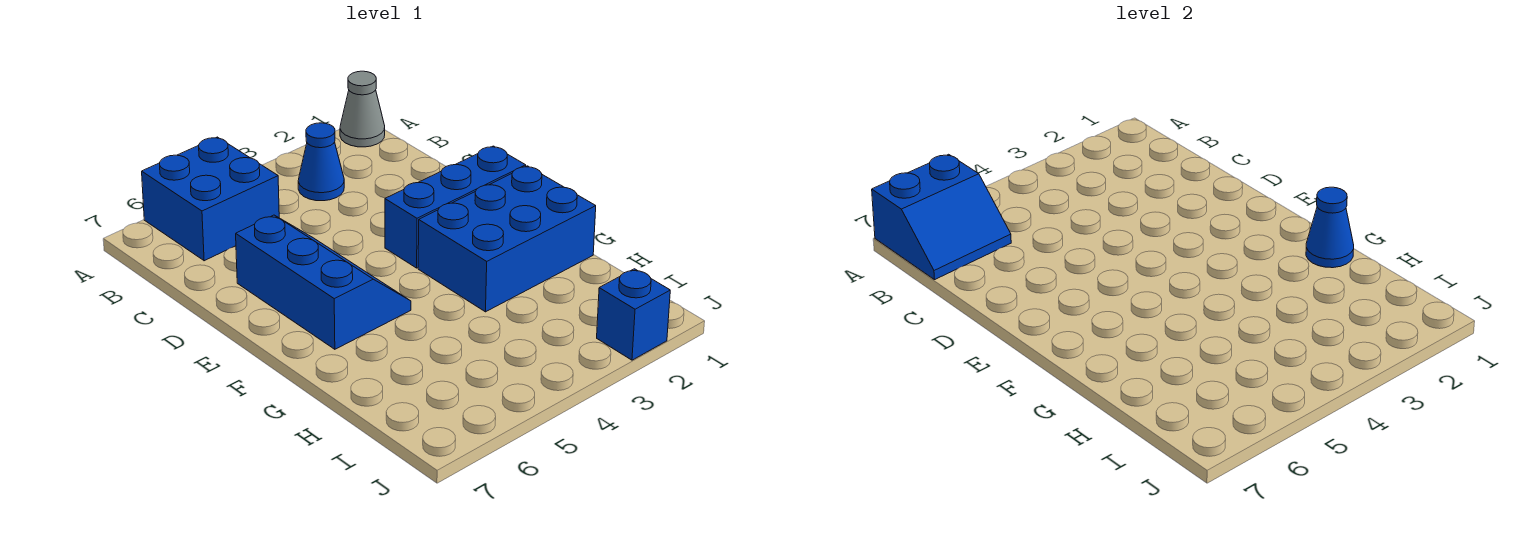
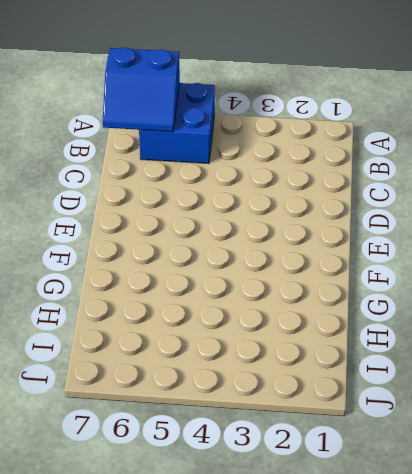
none -> grey cone A1 level 1
none -> blue cone B3 level 1

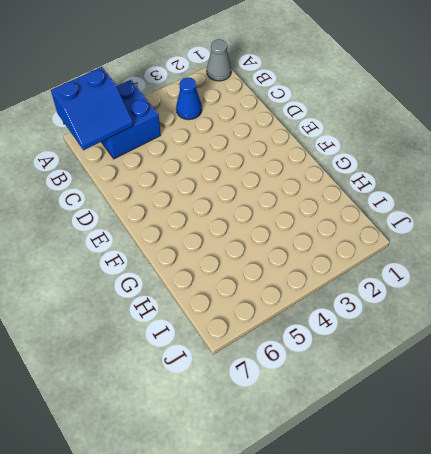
none -> blue slope D5:F6 level 1 top 6
none -> blue brick E1:E3 level 1

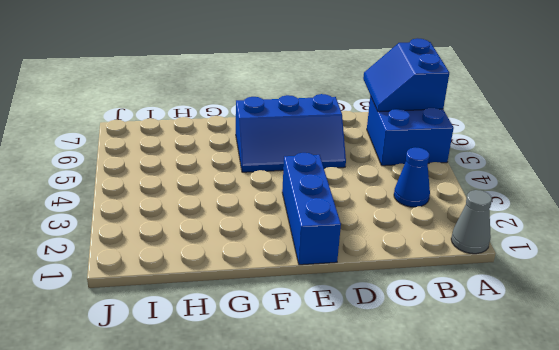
none -> blue brick F1:G3 level 1
none -> blue brick J2 level 1

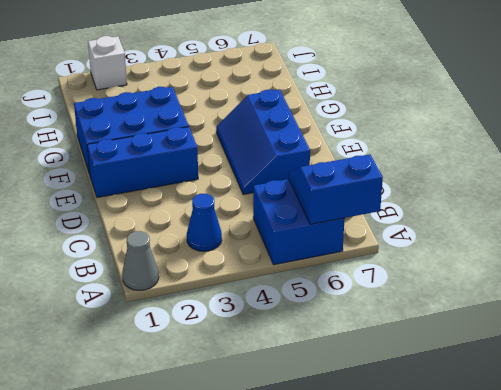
white brick J2 level 1 -> blue brick J2 level 1
none -> blue cone G1 level 2

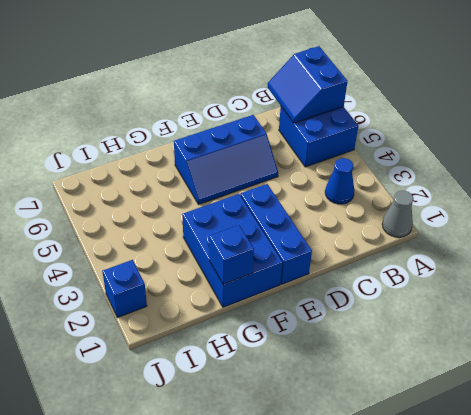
blue brick G1 level 2 -> blue cone G1 level 2

